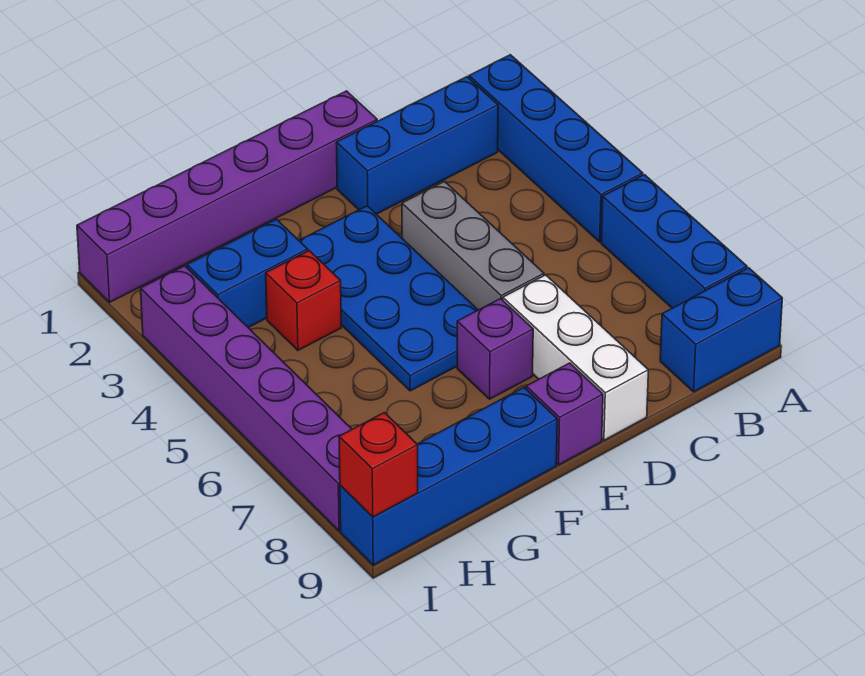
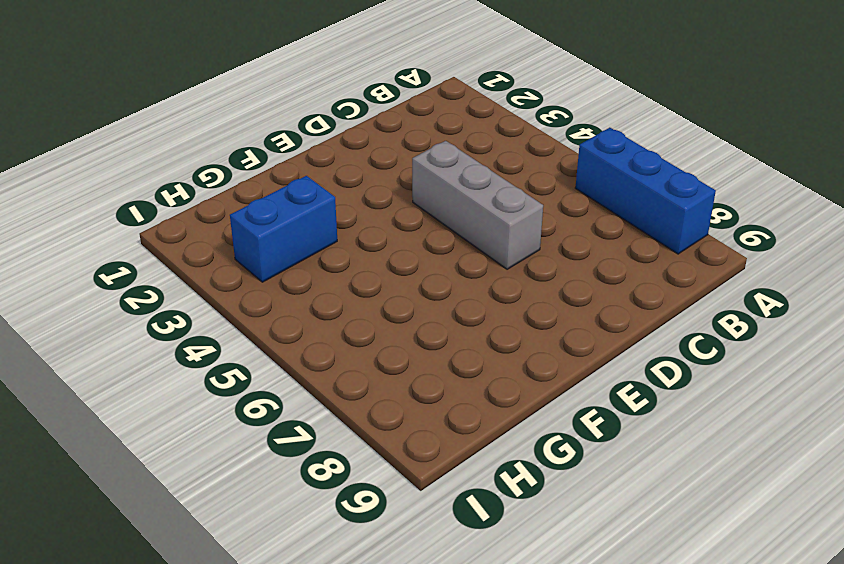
none -> blue brick A2:A5 level 1
none -> blue brick A9:B9 level 1
none -> blue brick B2:D2 level 1

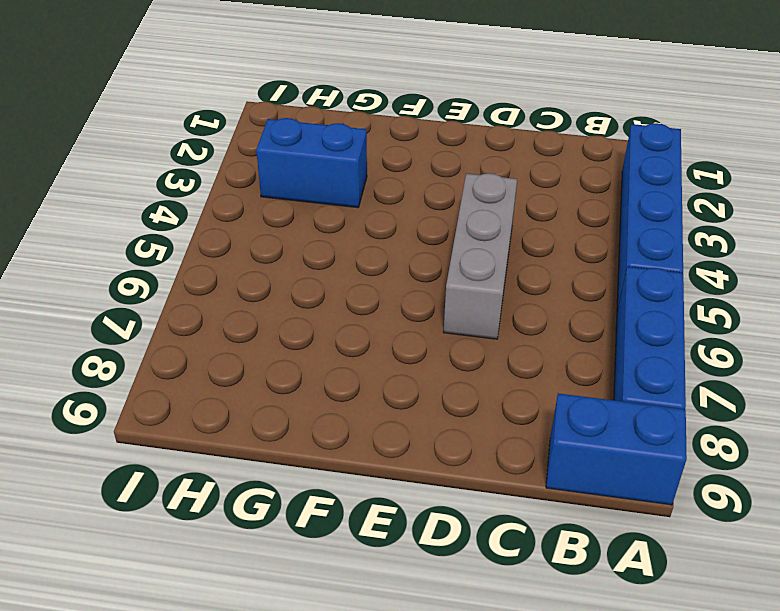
none -> blue brick B2:D2 level 1
none -> purple brick D1:I1 level 1
none -> white brick D7:D9 level 1

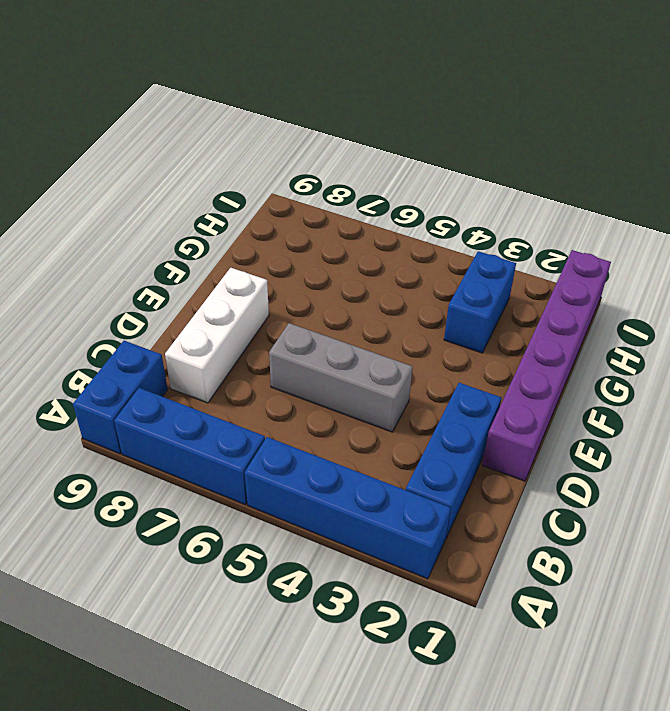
white brick C8:E8 level 1 -> white brick D7:D9 level 1
none -> blue plate E3:F6 level 1
none -> purple brick E7 level 1
none -> purple brick E9 level 1

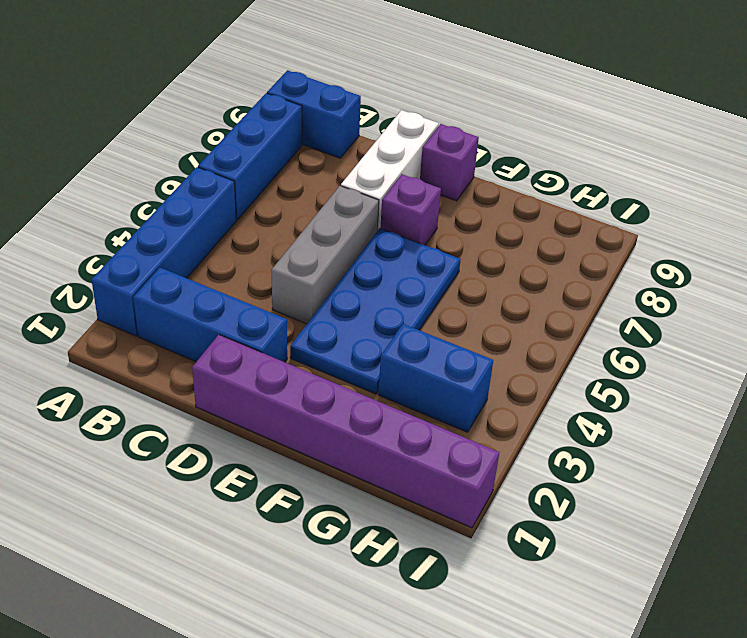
none -> blue brick F9:I9 level 1
none -> red brick G4 level 1
none -> purple brick I3:I8 level 1

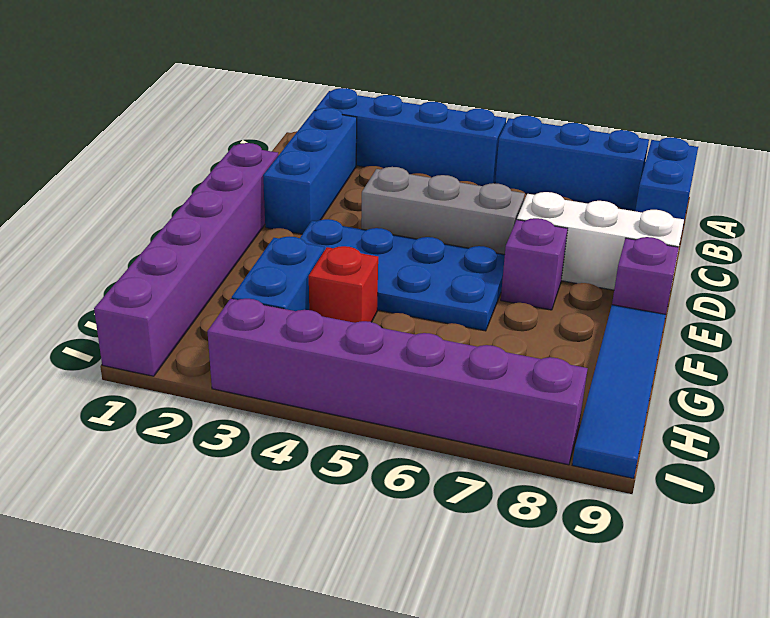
blue tile F9:I9 level 1 -> blue brick F9:I9 level 1
none -> red brick I9 level 2

